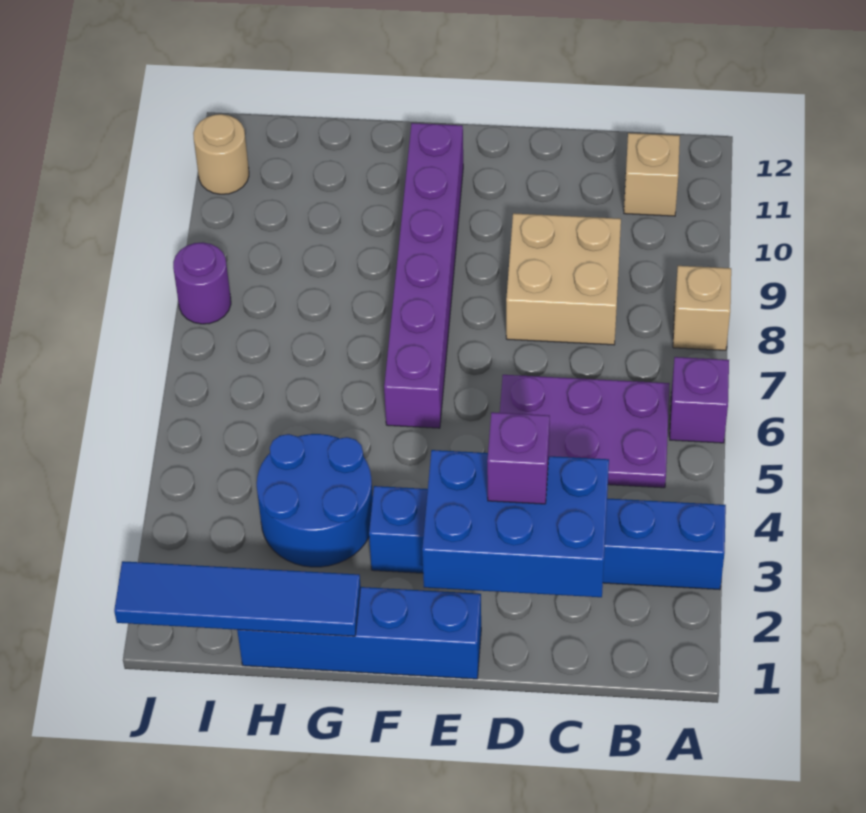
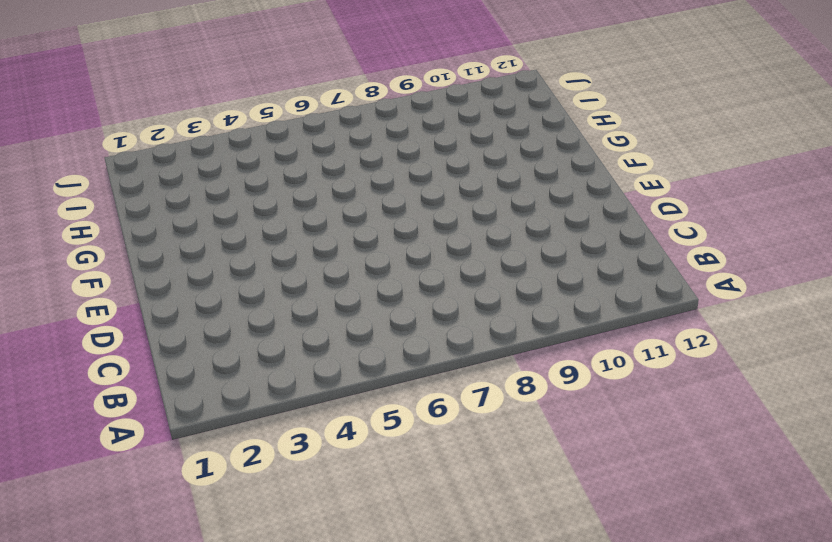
none -> blue brick A3:F3 level 1
none -> purple brick A6 level 1
none -> tan brick A8 level 1

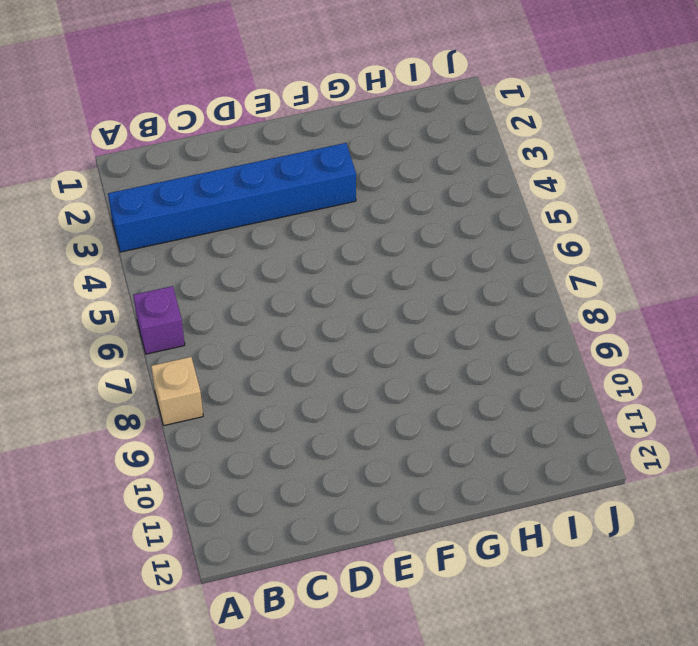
none -> purple plate B5:D6 level 1
none -> tan brick B11 level 1
none -> tan brick C8:D9 level 1

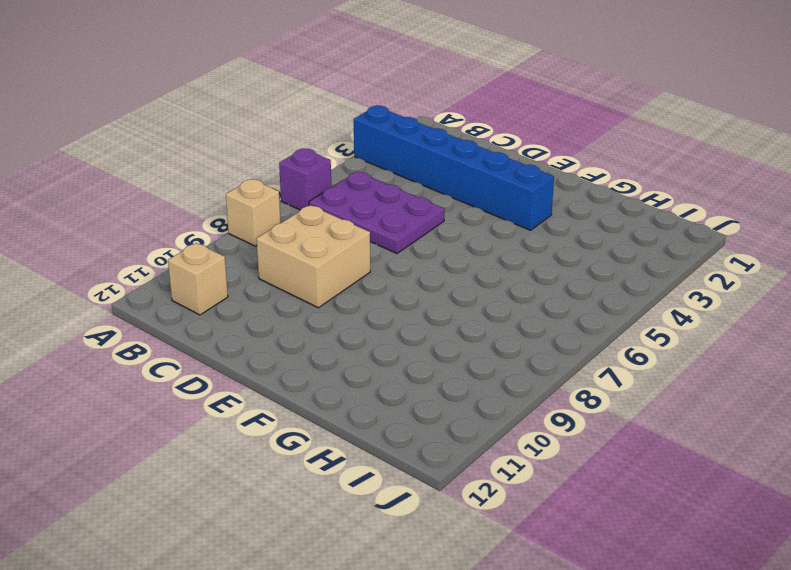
none -> blue brick E1:H1 level 1
none -> purple brick F6:F11 level 1
none -> blue round brick G3:H4 level 1

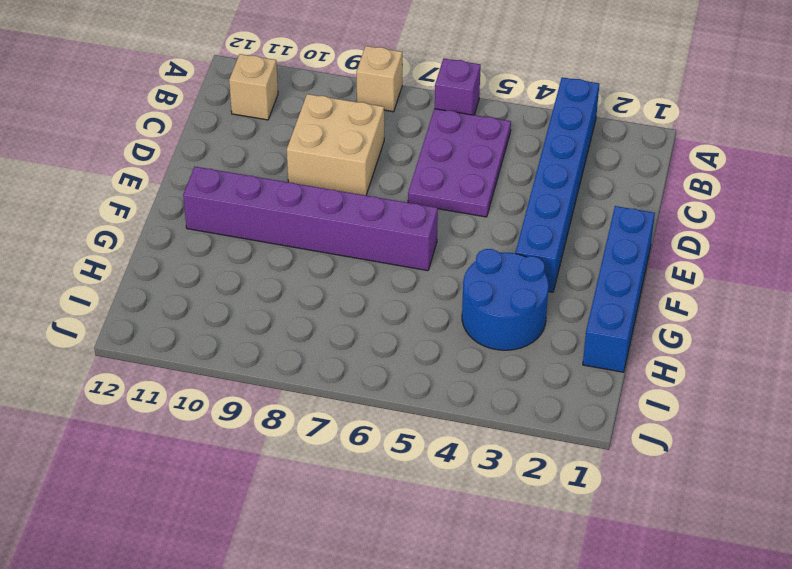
none -> purple round brick J8 level 1
none -> tan round brick J11 level 1
none -> blue brick C2:E3 level 2

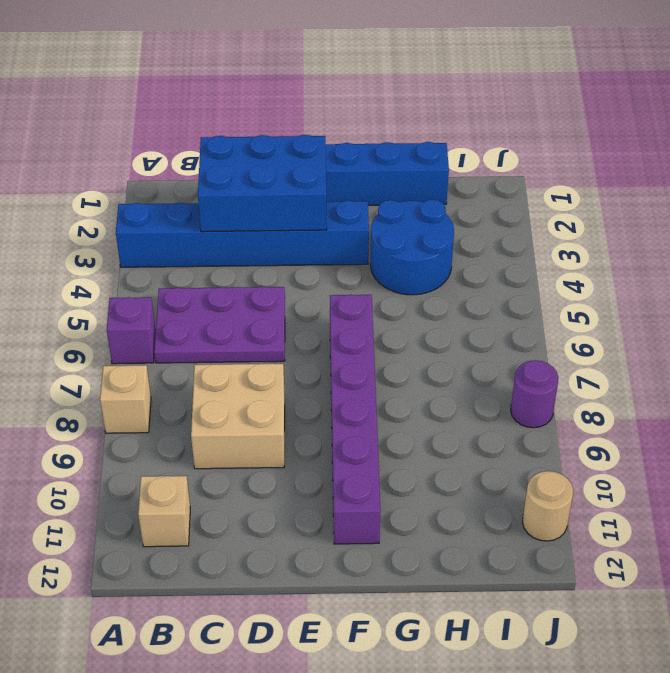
none -> blue tile G1:J1 level 2
none -> purple brick D3 level 3

